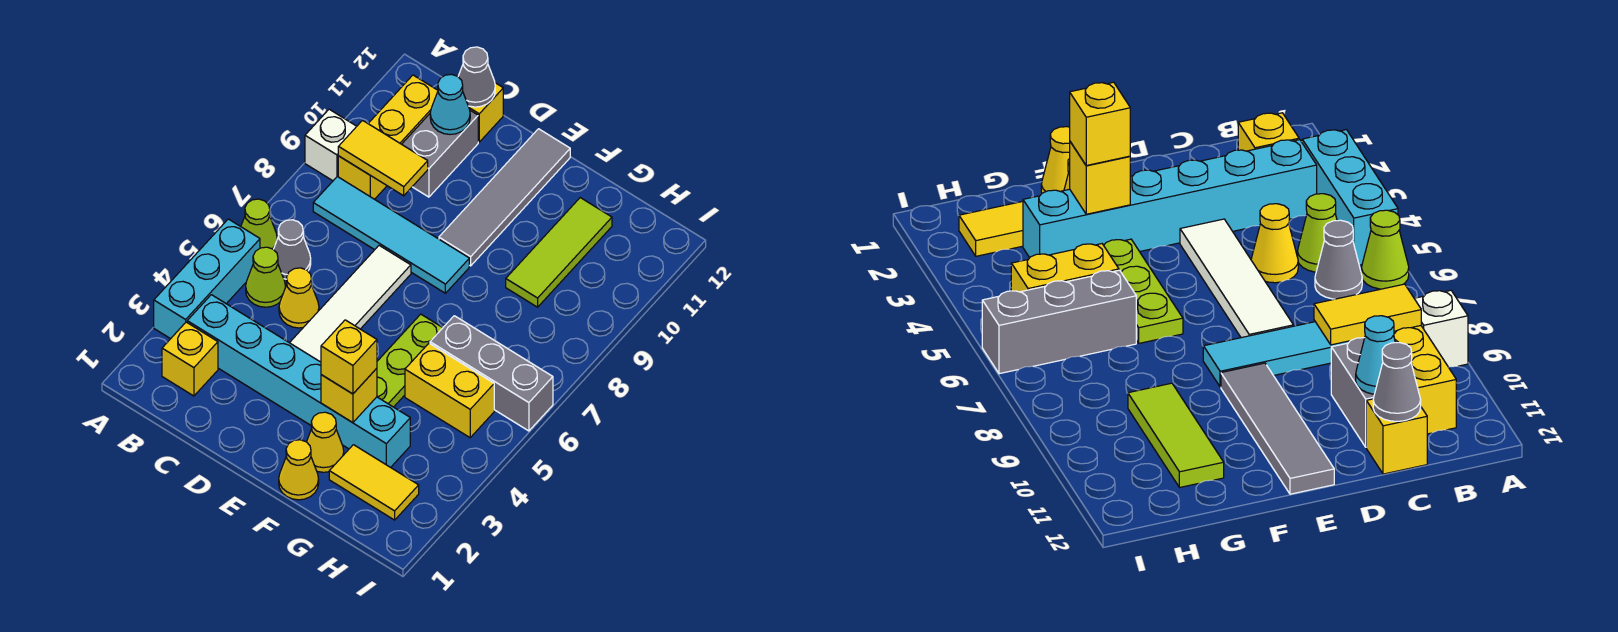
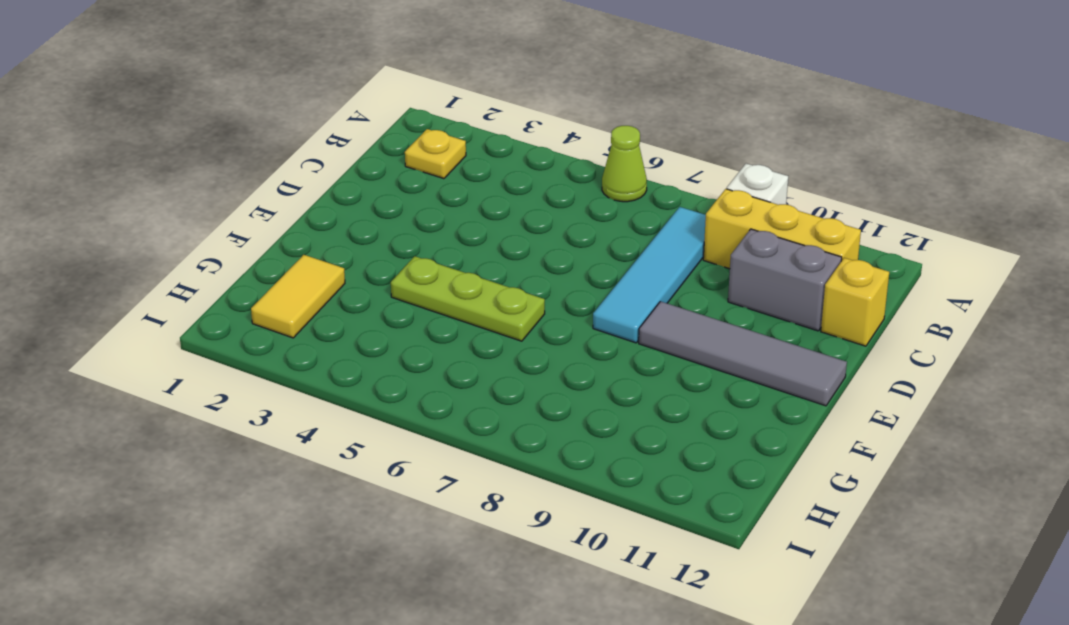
yellow plate B2 level 1 -> yellow brick B2 level 1
none -> cyan brick A3:A5 level 1
none -> cyan brick B3:G3 level 1
none -> lime cone B5 level 1

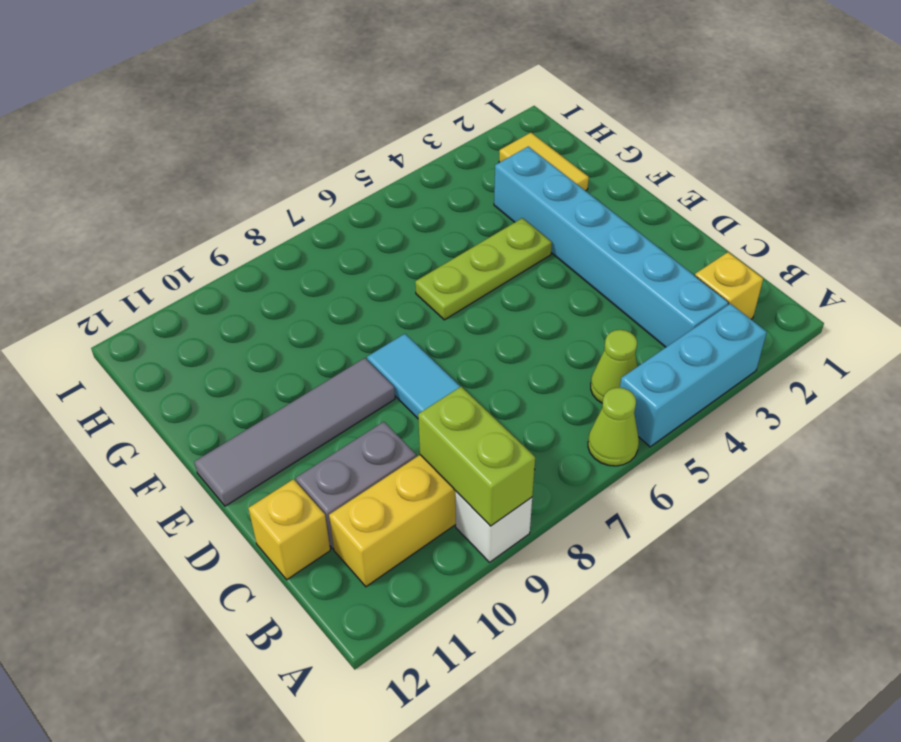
lime brick A9:B9 level 2 -> yellow tile B9:C9 level 2
none -> grey cone B6 level 1
none -> yellow cone C5 level 1
none -> white tile D4:D7 level 1

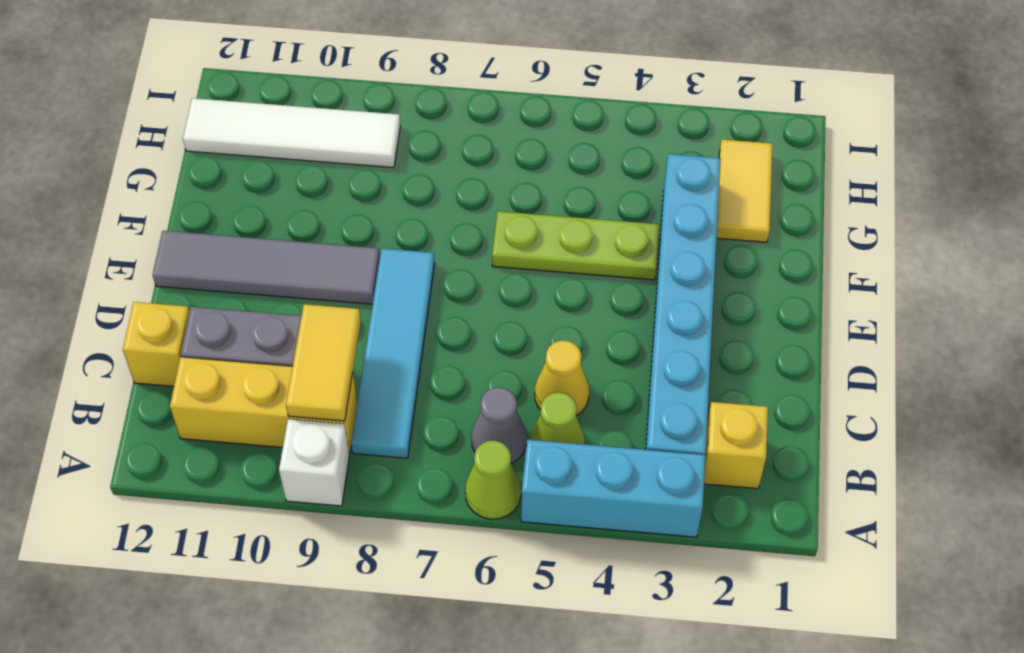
white tile H9:H12 level 1 -> white tile D4:D7 level 1
none -> yellow cone F1 level 1
none -> yellow cone F2 level 1
none -> yellow brick G5:H5 level 1

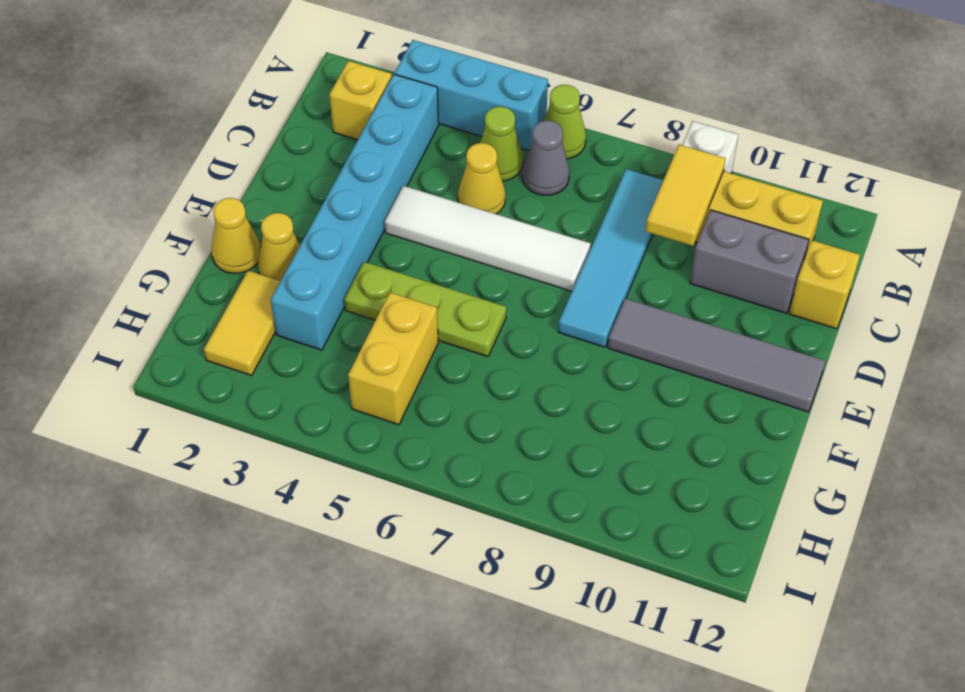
none -> grey brick G6:I6 level 1
none -> lime tile G9:G11 level 1
none -> cyan cone C11 level 2

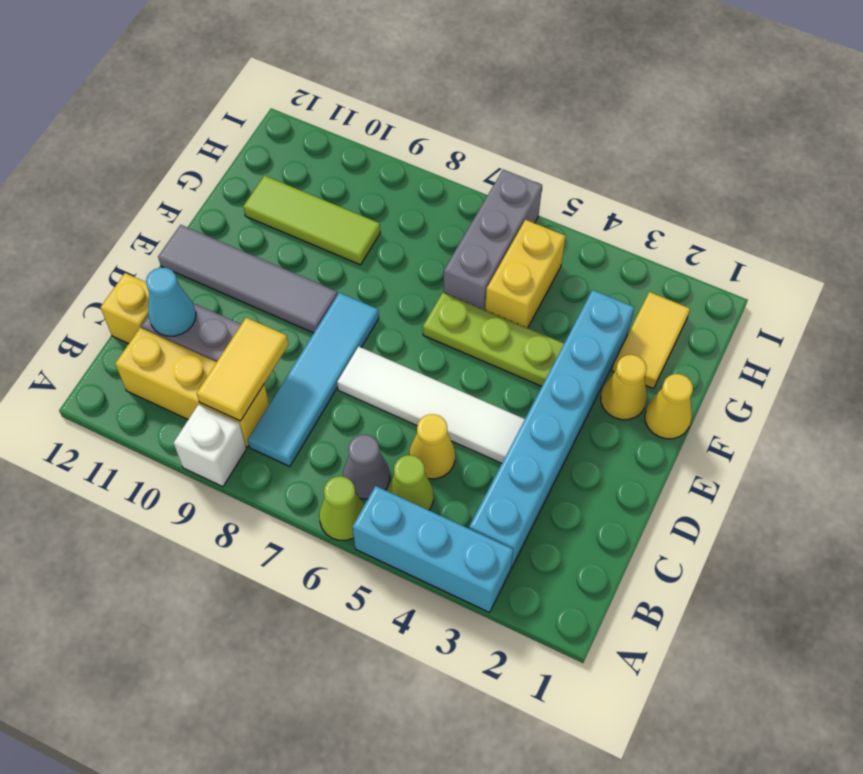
none -> yellow brick B2 level 1
none -> grey cone C12 level 2
none -> yellow brick F3 level 2

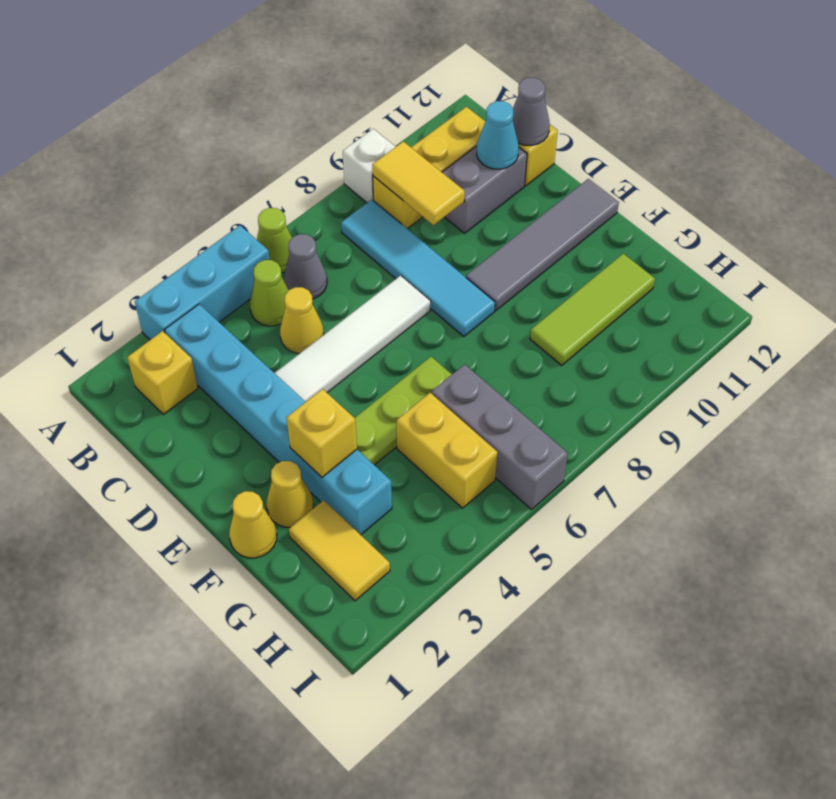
none -> yellow brick F3 level 3

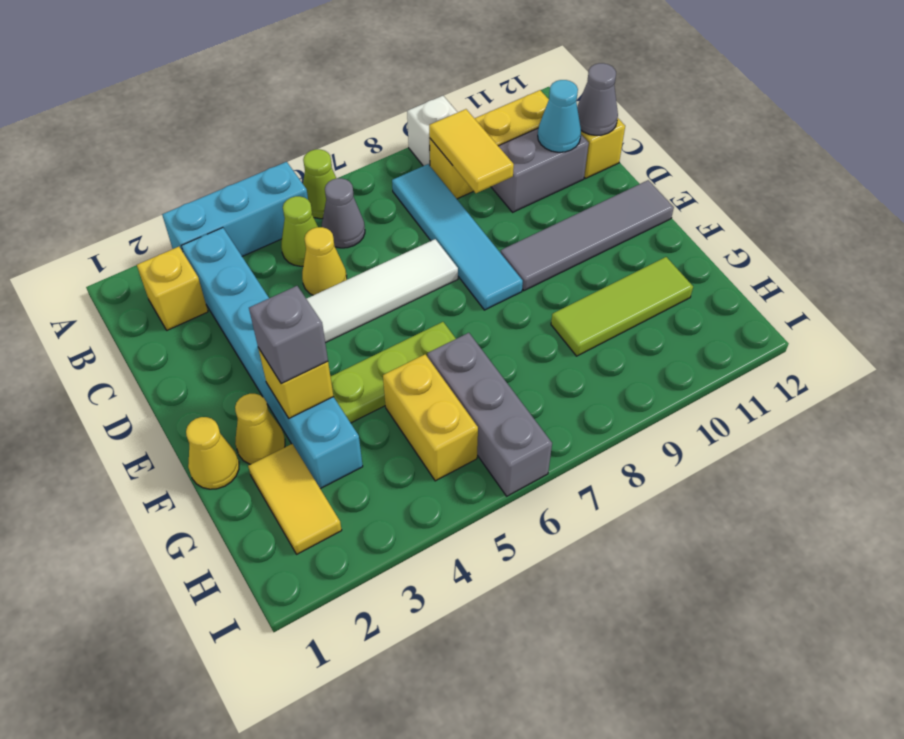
grey brick F3 level 3 -> yellow brick F3 level 3

